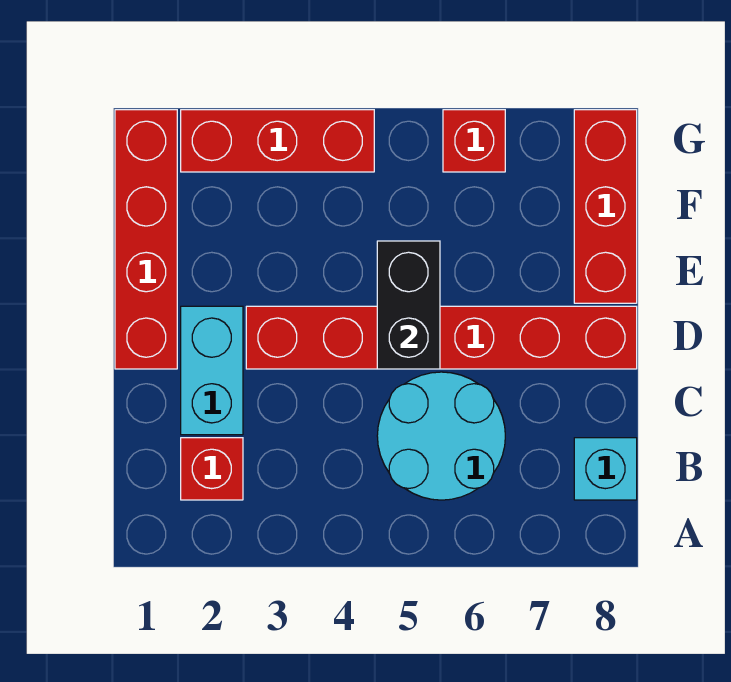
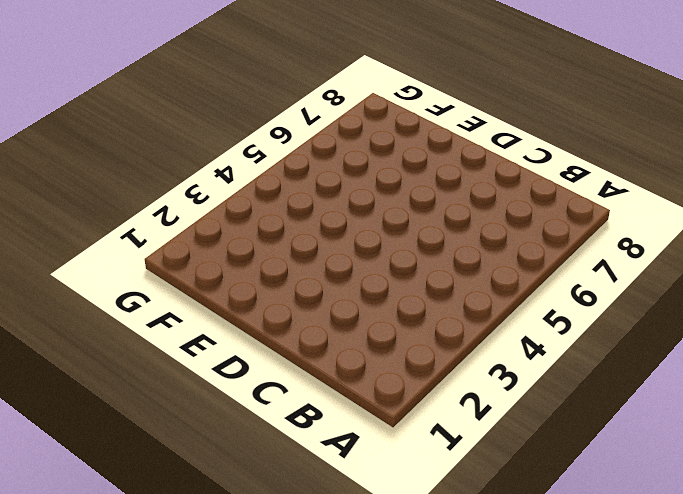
none -> red brick B2 level 1
none -> cyan round brick B5:C6 level 1

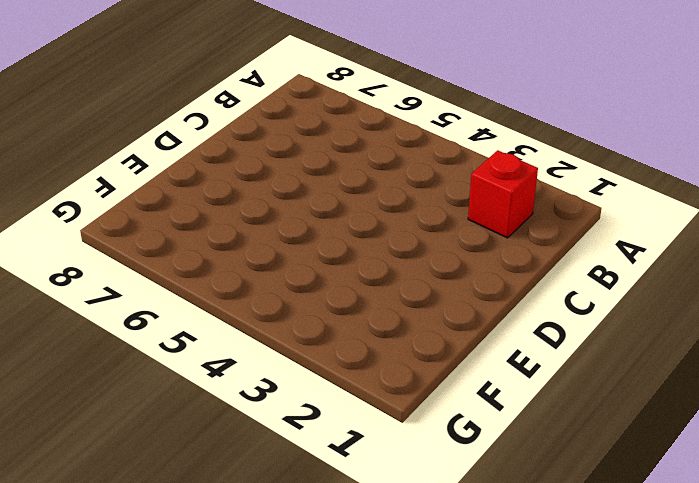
none -> cyan round brick B5:C6 level 1
none -> cyan brick B8 level 1

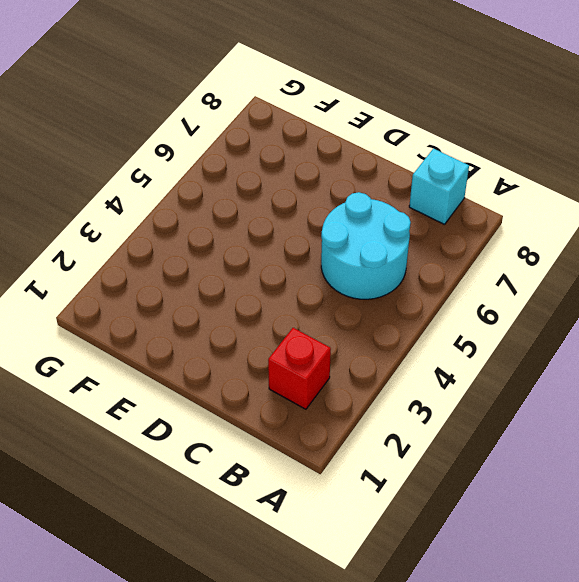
none -> cyan brick C2:D2 level 1
none -> red brick D1:G1 level 1

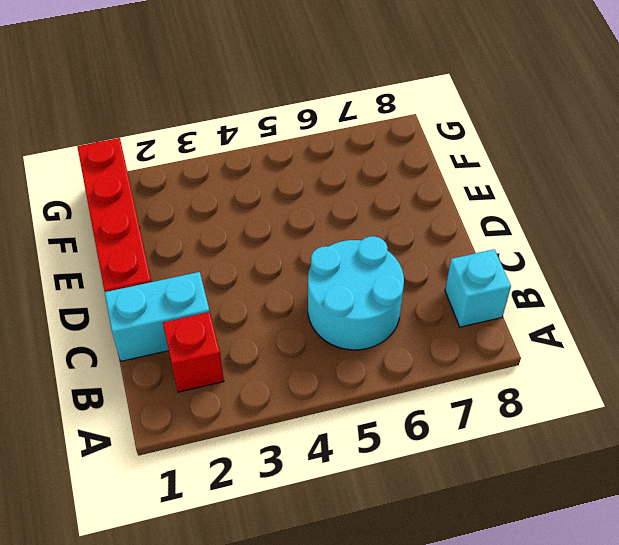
cyan brick C1:C2 level 1 -> cyan brick C2:D2 level 1
none -> red brick D3:D8 level 1
none -> red brick E8:G8 level 1

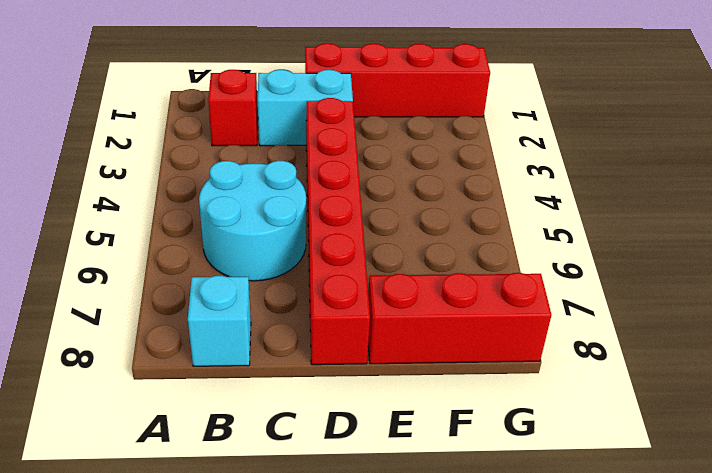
none -> red brick G2:G4 level 1
none -> red brick G6 level 1

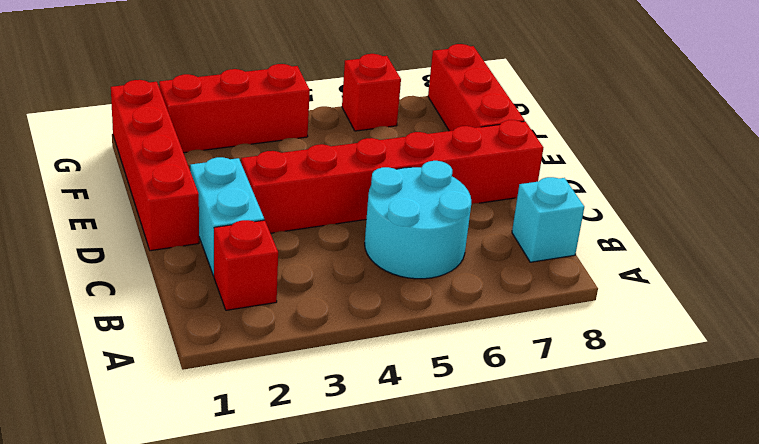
none -> black brick D5:E5 level 2

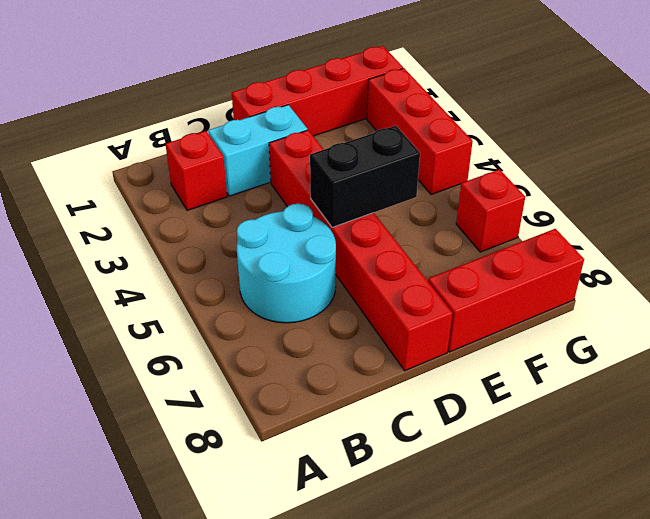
none -> cyan brick B8 level 1

